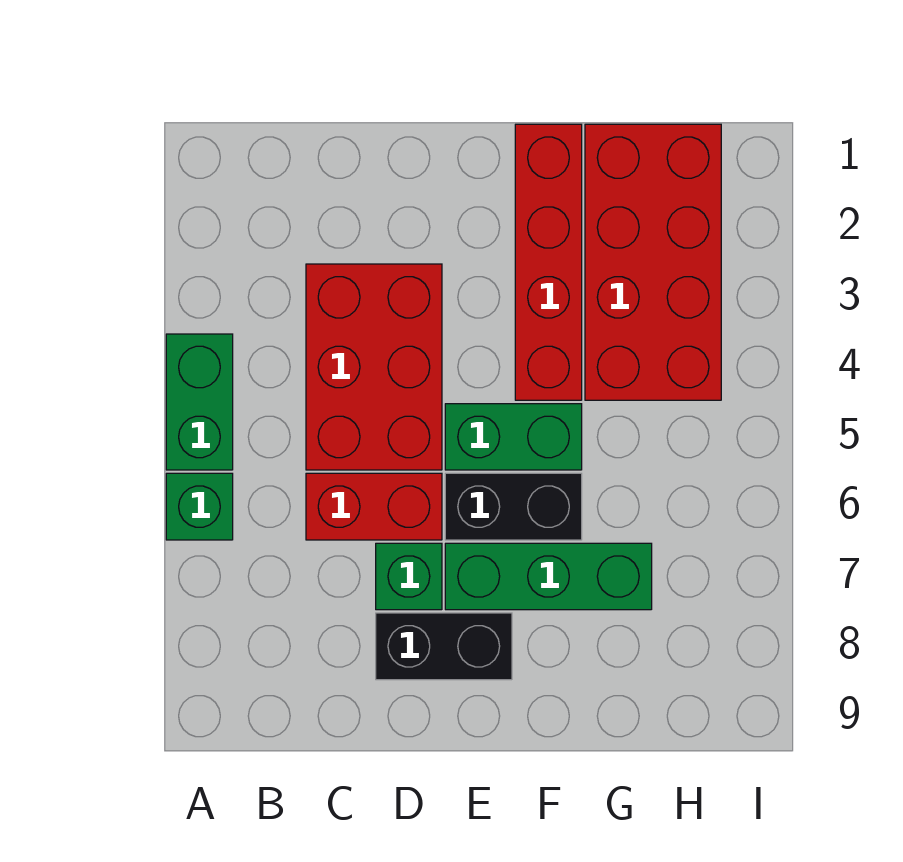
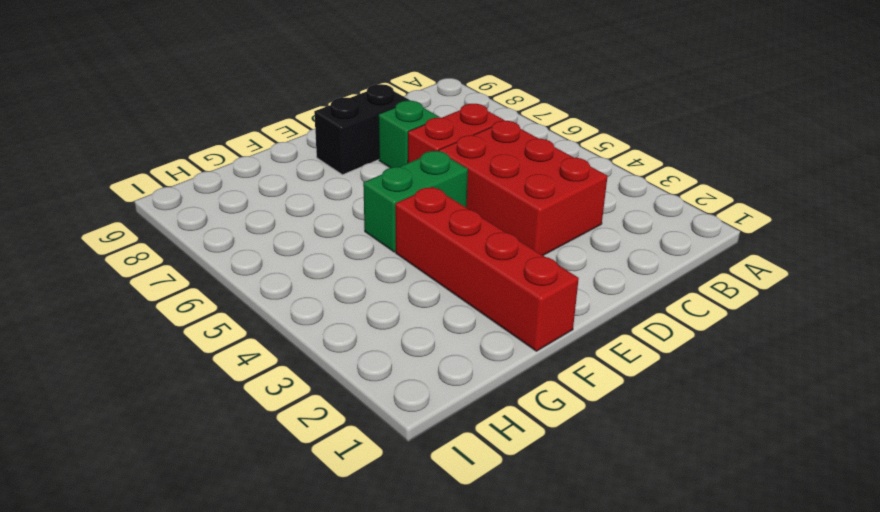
none -> green brick A4:A5 level 1
none -> green brick A6 level 1

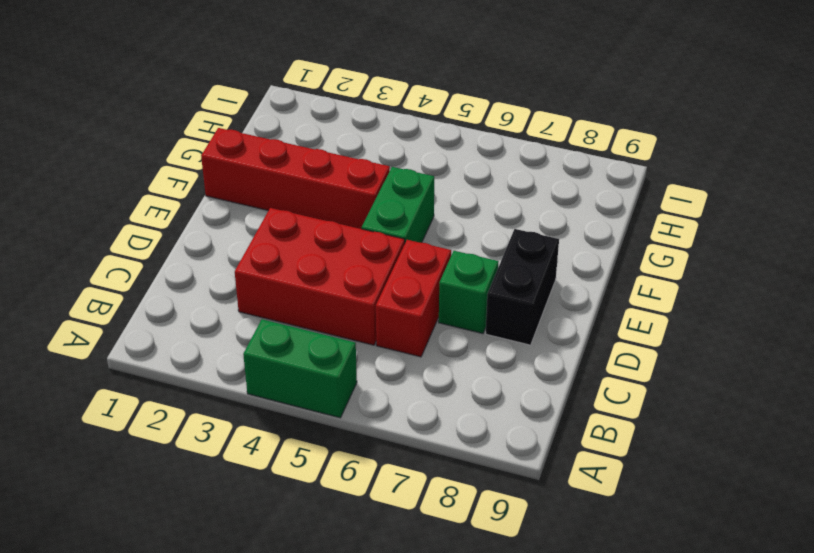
none -> green brick A6 level 1
none -> black brick E6:F6 level 1

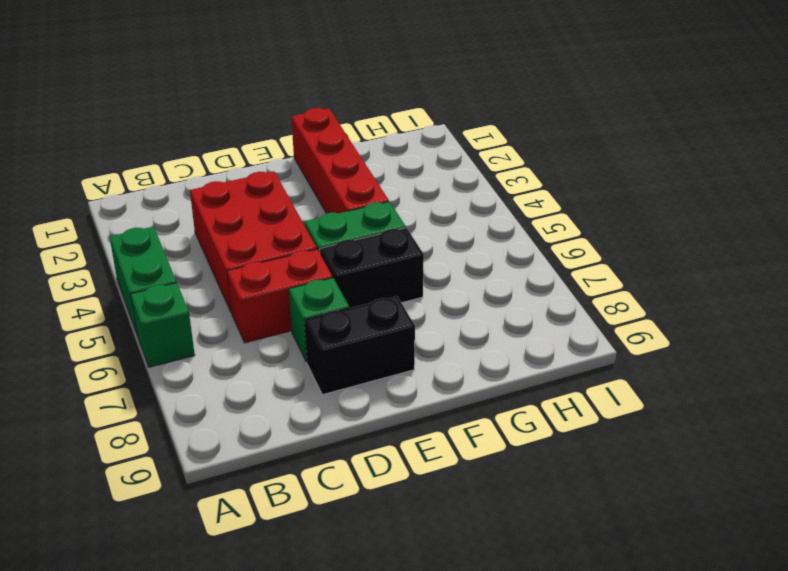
none -> green brick E7:G7 level 1
none -> red brick G1:H4 level 1

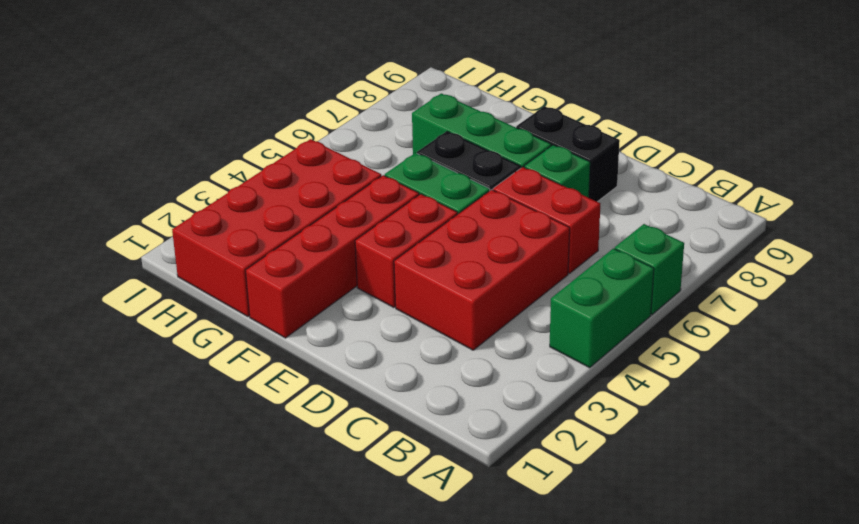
red brick E3:E4 level 1 -> none

